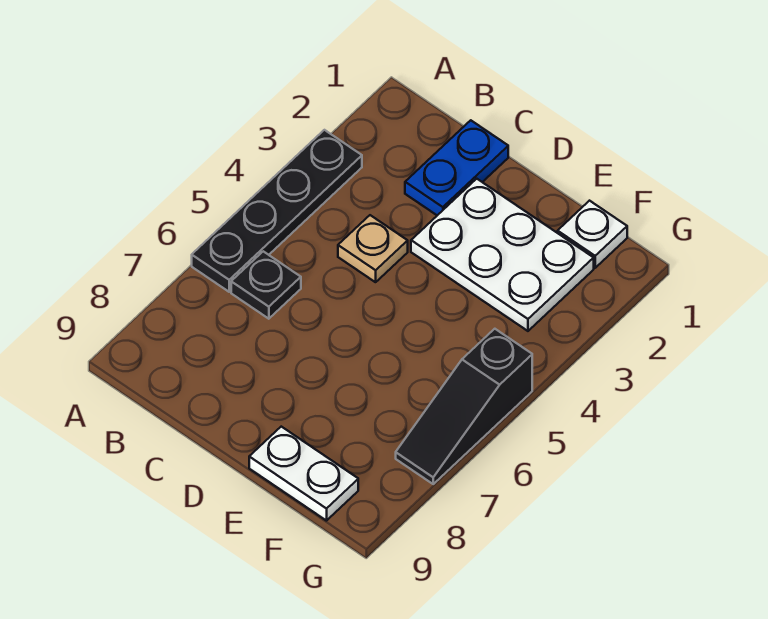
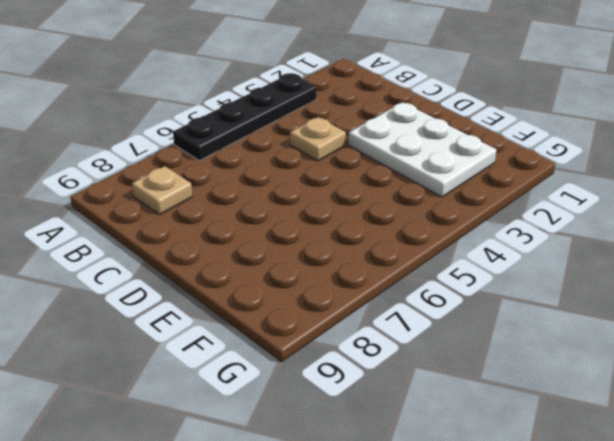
tan plate B8 level 1 -> none
none -> black plate B6 level 1
none -> blue plate C1:C2 level 1

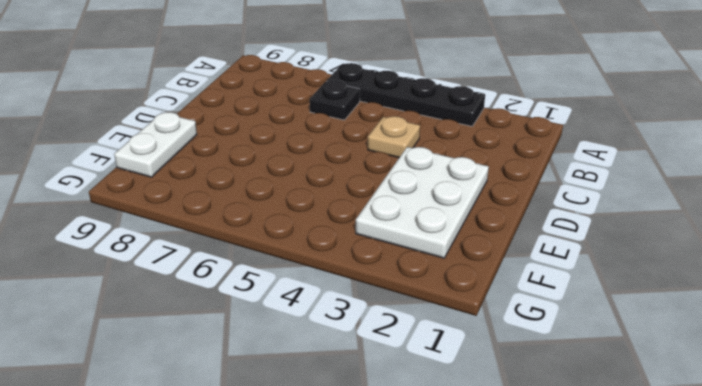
none -> blue plate C1:C2 level 1
none -> white plate F1 level 1

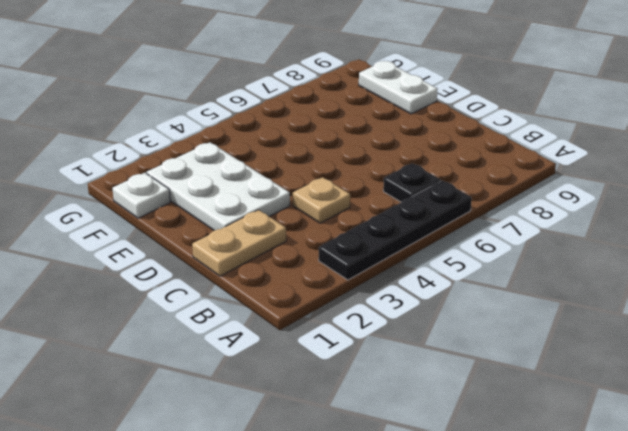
tan plate C1:C2 level 1 -> blue plate C1:C2 level 1
none -> black slope G5:G7 level 1 top 5

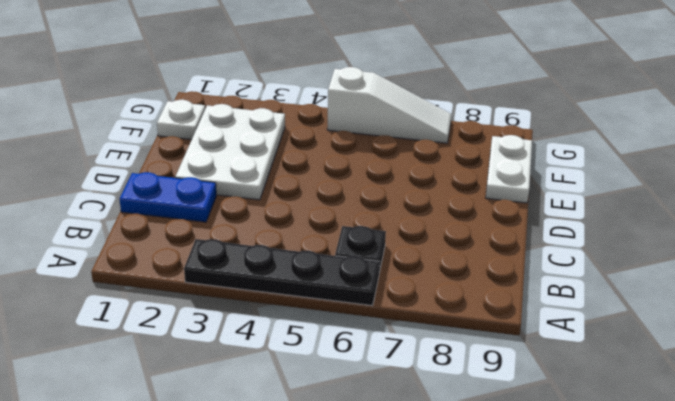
white slope G5:G7 level 1 top 5 -> black slope G5:G7 level 1 top 5
none -> tan plate C4 level 1

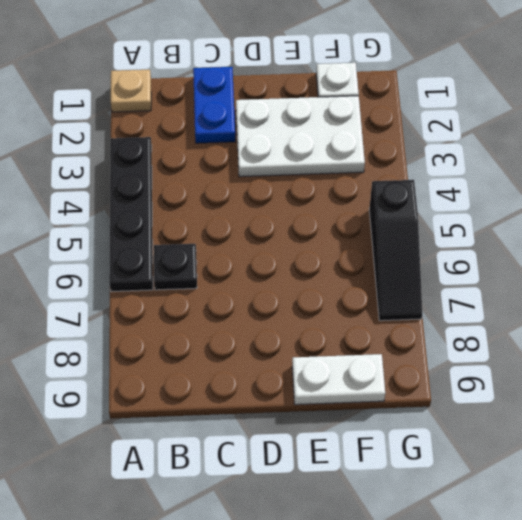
tan plate A1 level 1 -> tan plate C4 level 1

